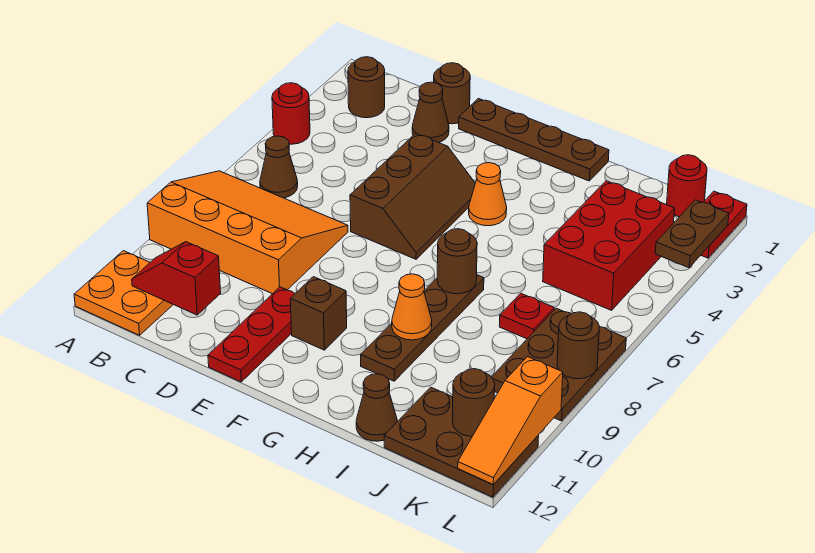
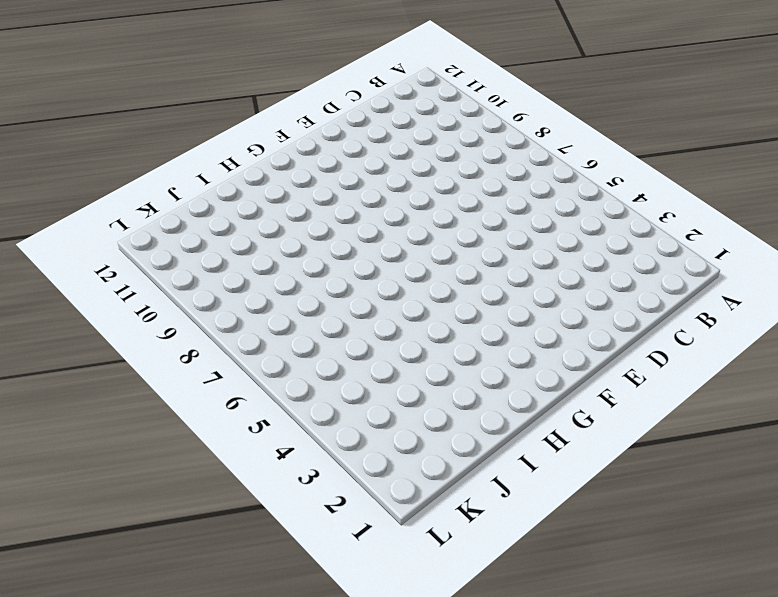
none -> red round brick A4 level 1
none -> orange slope A7:D9 level 1 top 9
none -> orange plate A11:B12 level 1

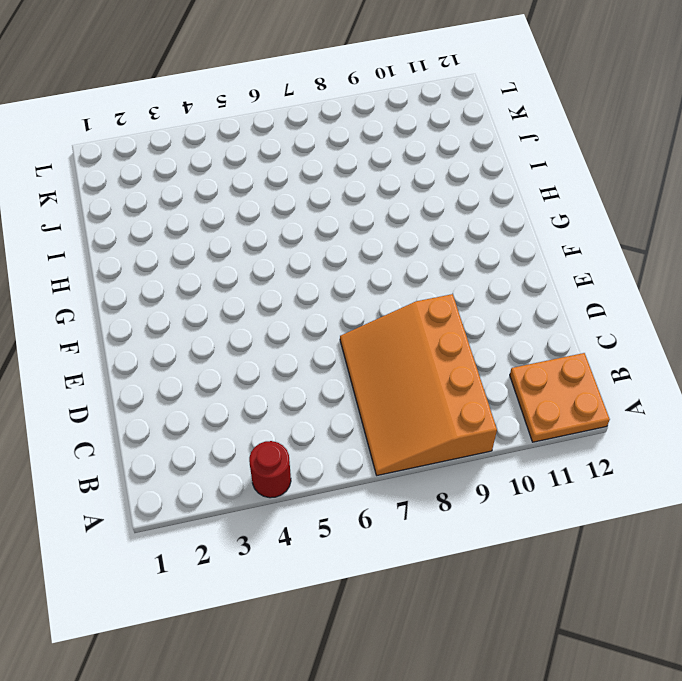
none -> brown round brick B2 level 1
none -> brown cone B6 level 1
none -> brown round brick D1 level 1

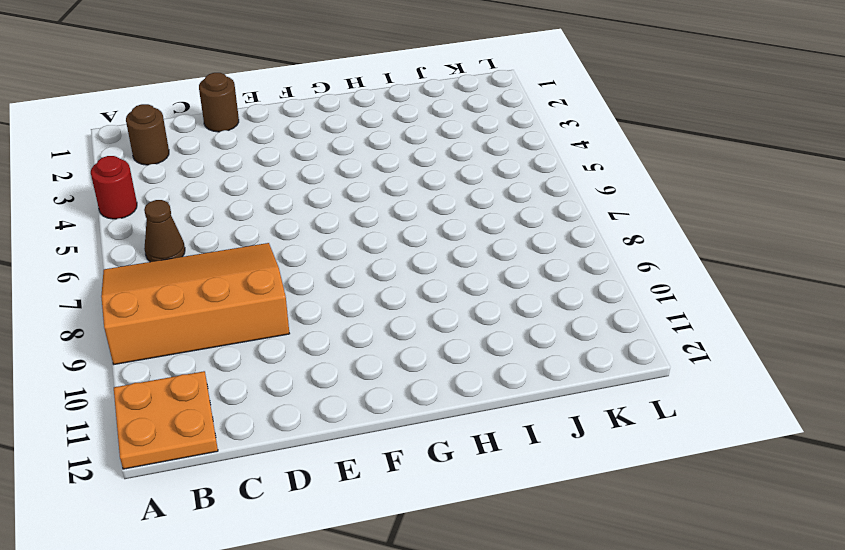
none -> brown cone D2 level 1
none -> brown plate E1:H1 level 1
none -> brown slope E4:F6 level 1 top E

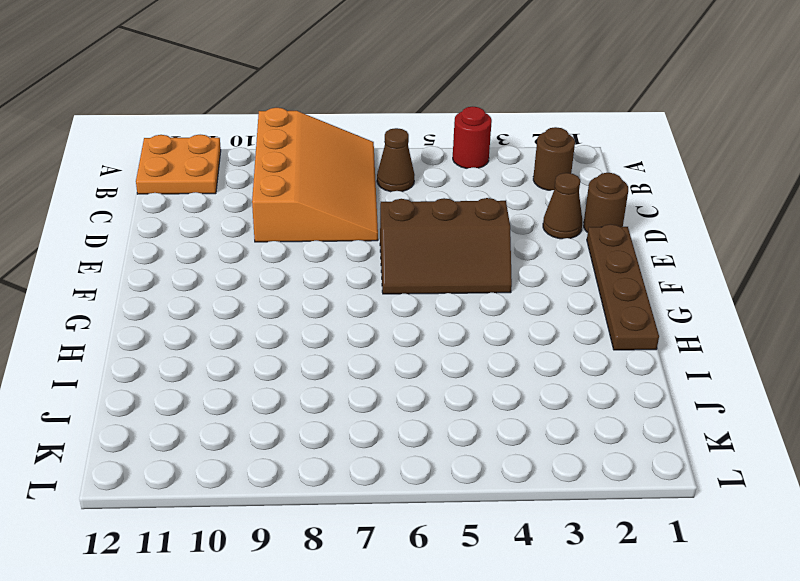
none -> red plate E10:E12 level 1
none -> brown brick F10 level 1
none -> orange cone G4 level 1

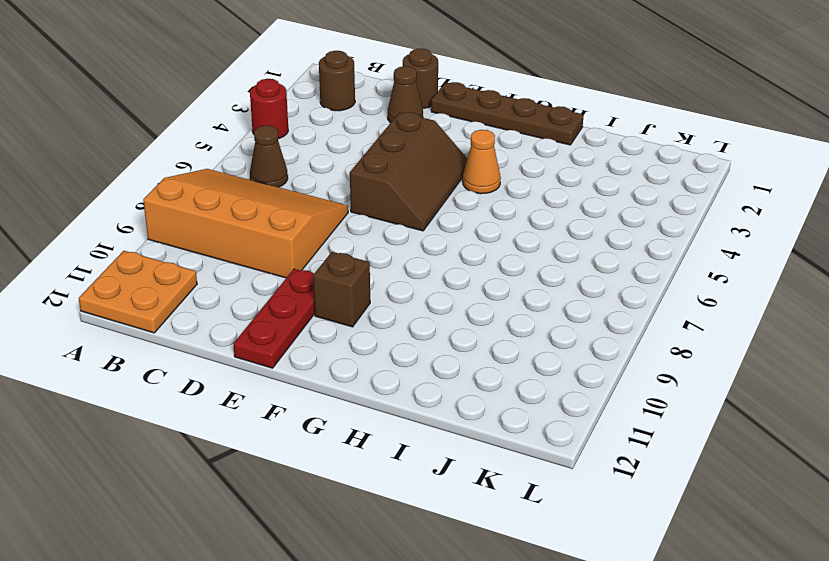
none -> brown plate H7:H10 level 1
none -> brown cone I12 level 1
none -> red brick J3:K5 level 1

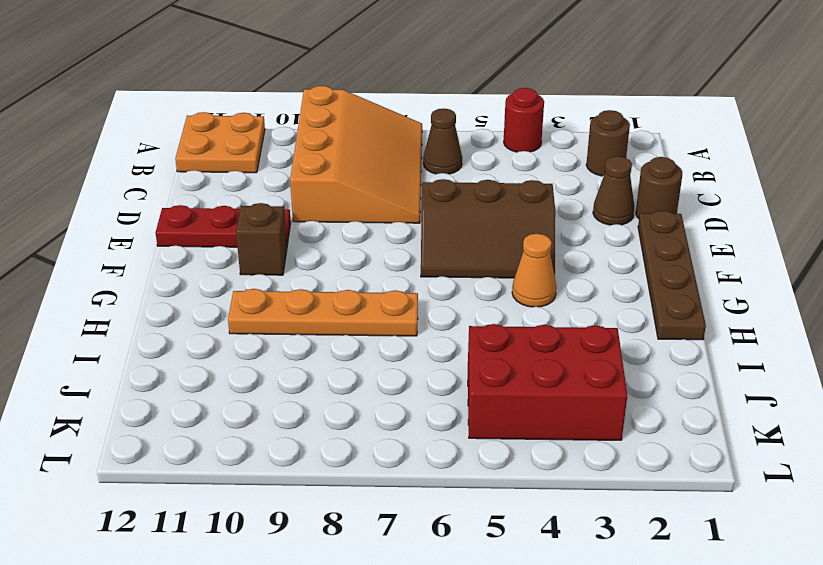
orange plate H7:H10 level 1 -> brown plate H7:H10 level 1
none -> brown cone I12 level 1
none -> red plate J7 level 1
none -> brown plate J11:L12 level 1

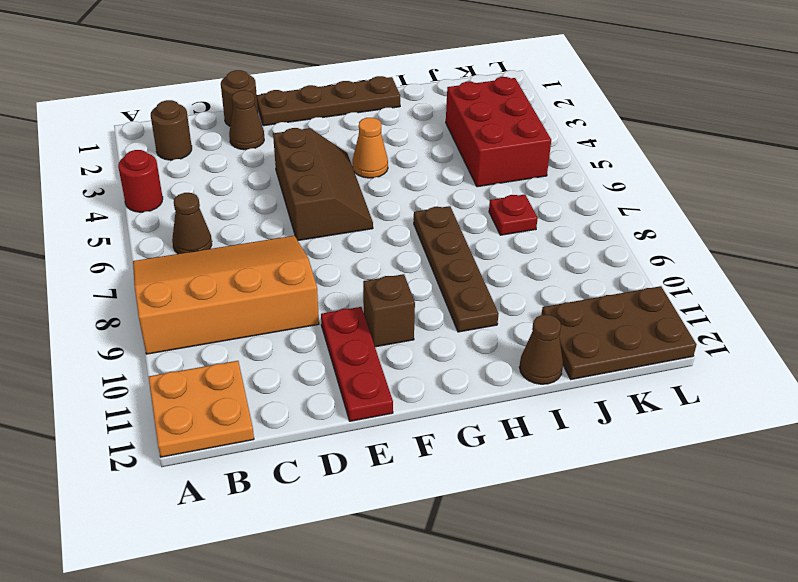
none -> red round brick K1 level 1
none -> brown plate K7:L9 level 1
none -> red plate L1:L2 level 1

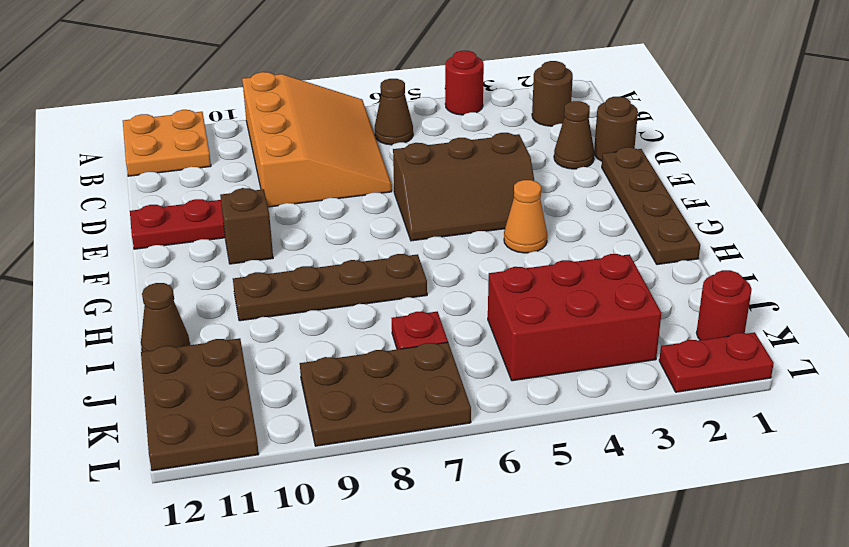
none -> red slope B11:C11 level 2 top C
none -> brown round brick H7 level 2
none -> orange cone H9 level 2

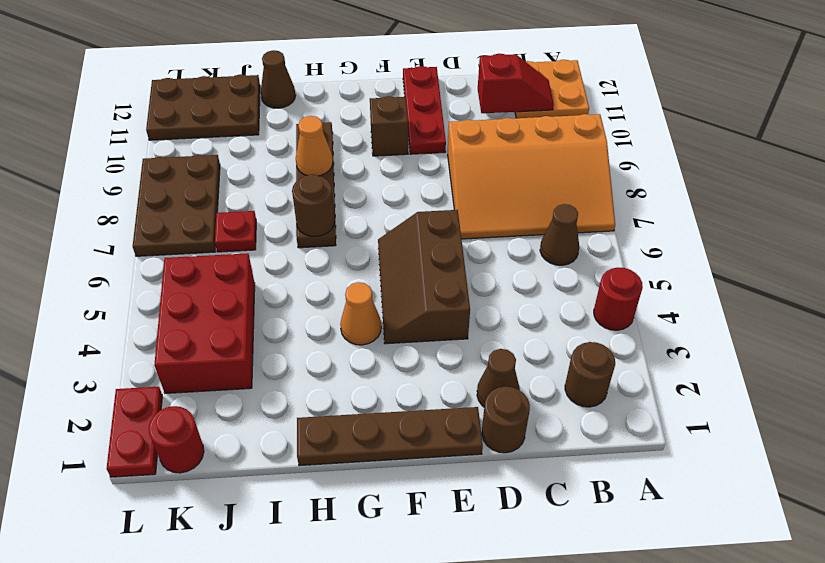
none -> brown round brick K11 level 2
none -> brown plate L2:L3 level 2
none -> brown round brick L8 level 2

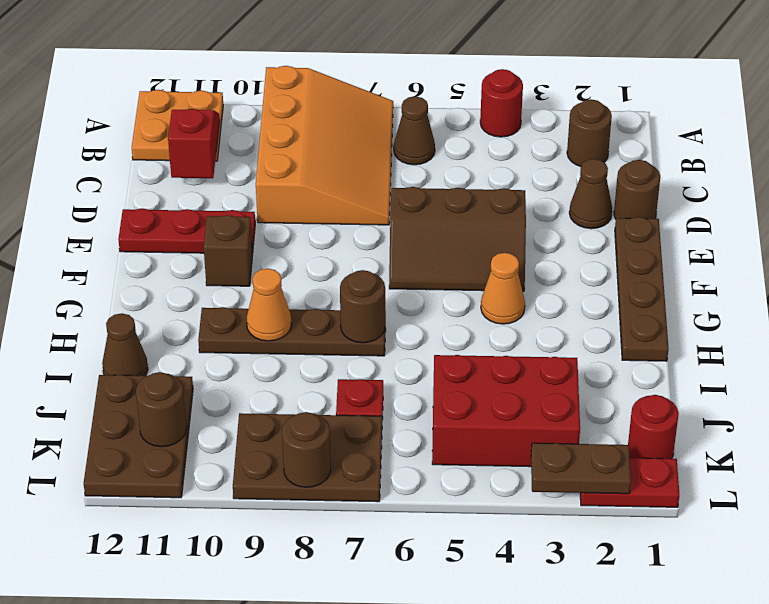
none -> orange slope L10:L12 level 2 top 10

